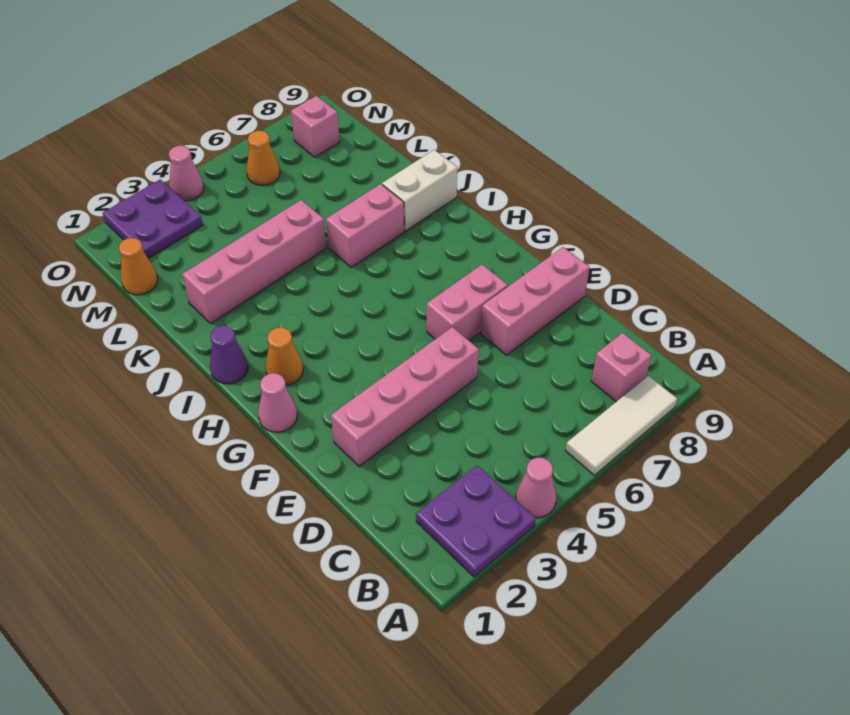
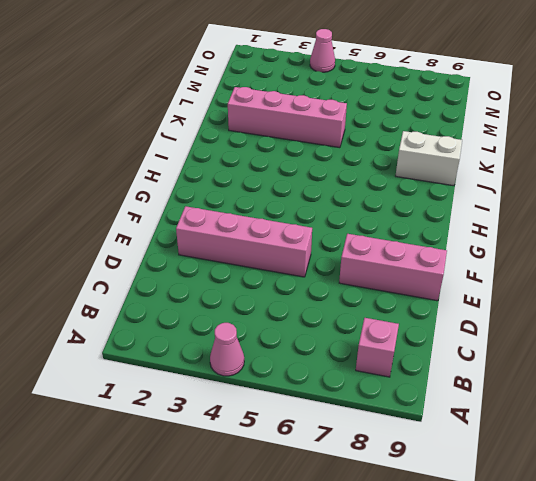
none -> purple plate A2:B3 level 1
none -> white tile A6:A8 level 1
none -> pink brick F6:F7 level 1

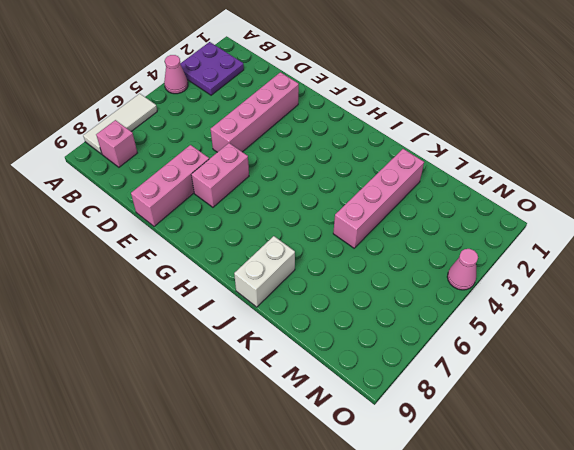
none -> pink cone G1 level 1
none -> orange cone H2 level 1
none -> purple cone I1 level 1

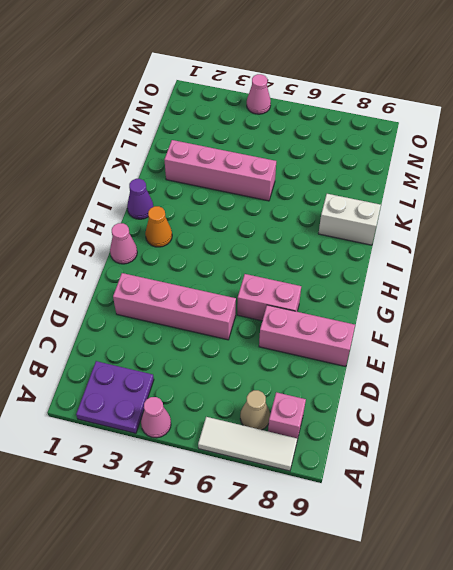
tan cone B7 level 1 -> none
none -> pink brick J6:J7 level 1
none -> orange cone M1 level 1
none -> purple plate N2:O3 level 1

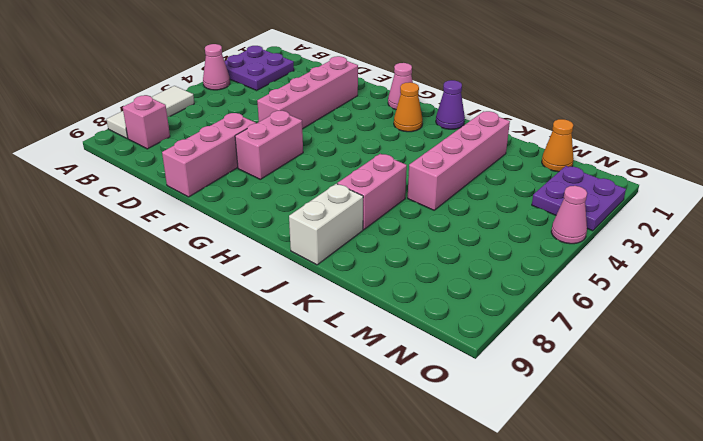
none -> orange cone N6 level 1
none -> pink brick N8 level 1

